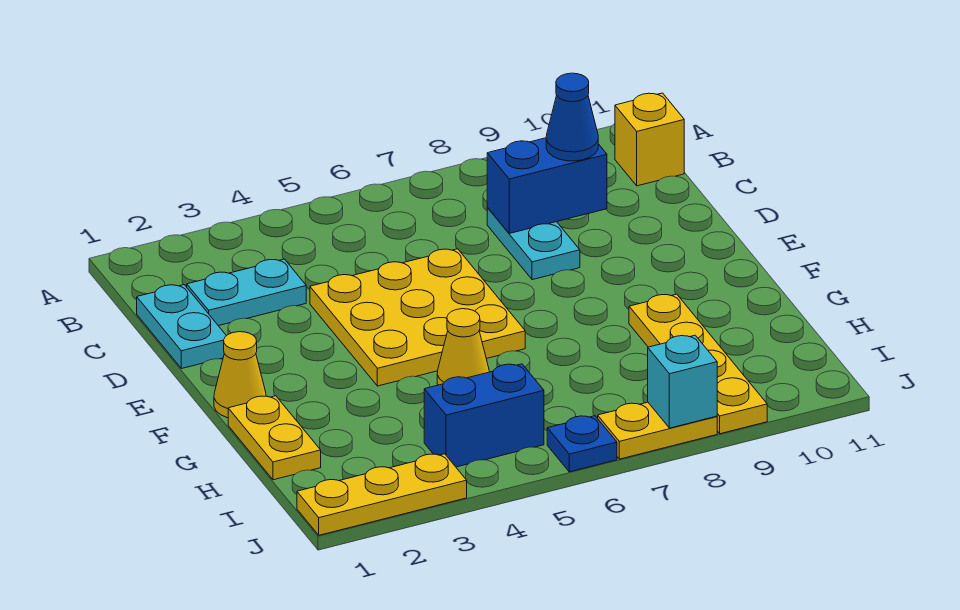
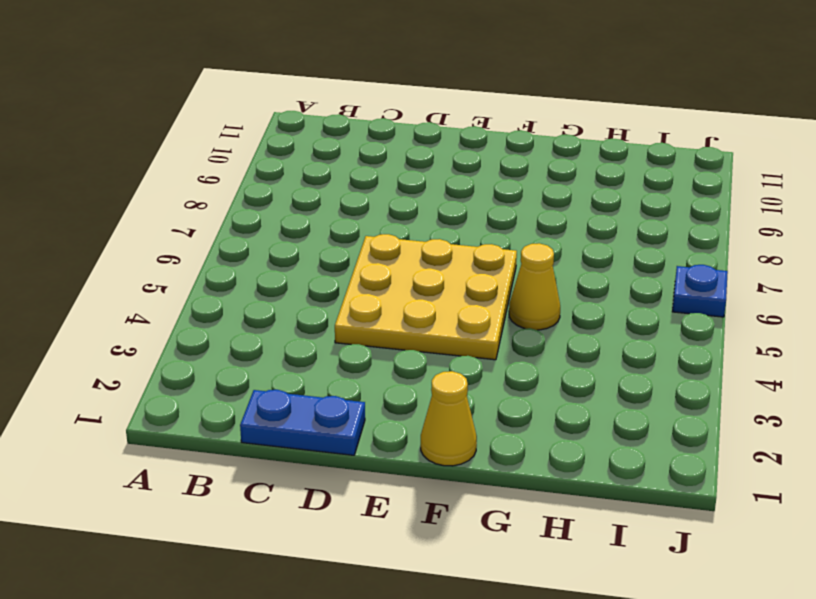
blue plate C1:D1 level 1 -> cyan plate C1:D1 level 1
none -> yellow brick B11 level 1
none -> cyan plate C2:C3 level 1
none -> cyan plate C8:D8 level 1

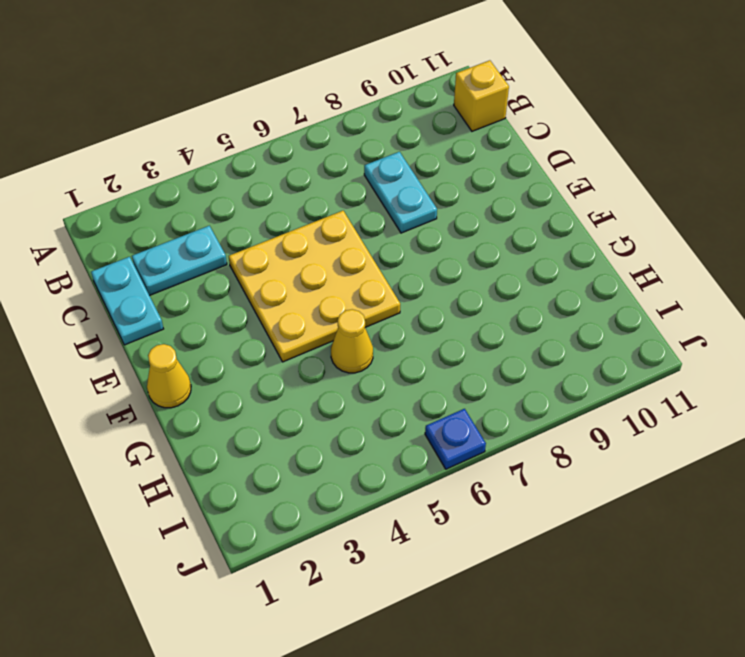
none -> yellow plate G1:H1 level 1
none -> yellow plate G9:J9 level 1
none -> blue brick I4:I5 level 1

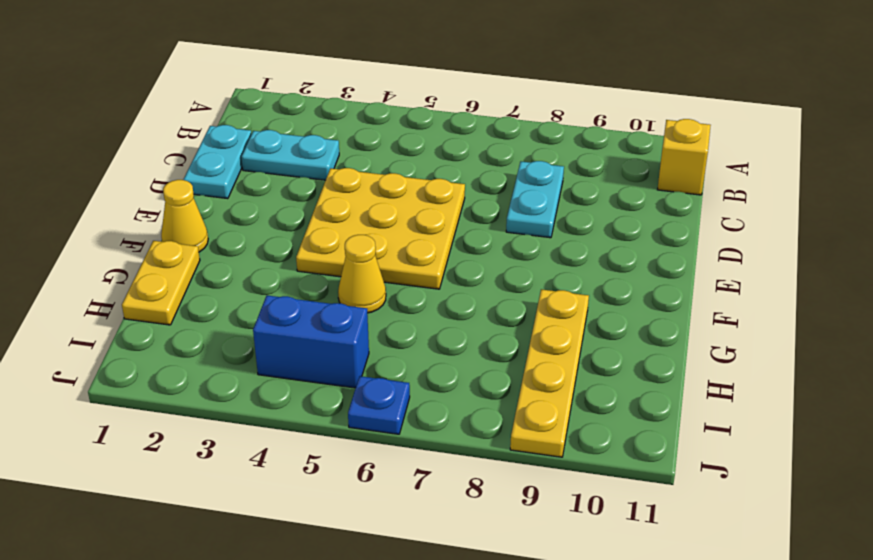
none -> yellow plate J1:J3 level 1
none -> yellow plate J7:J8 level 1
none -> blue brick C8:C9 level 2

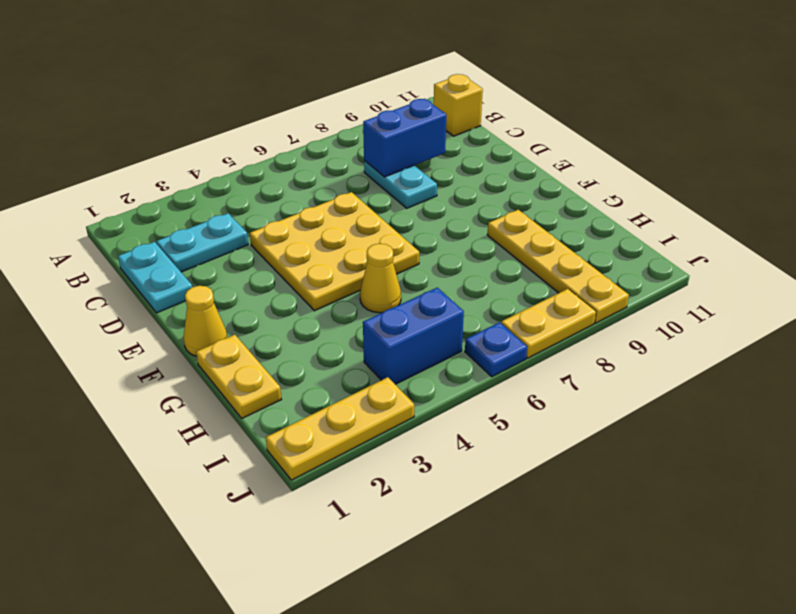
none -> cyan brick J8 level 2
none -> blue cone C9 level 3

